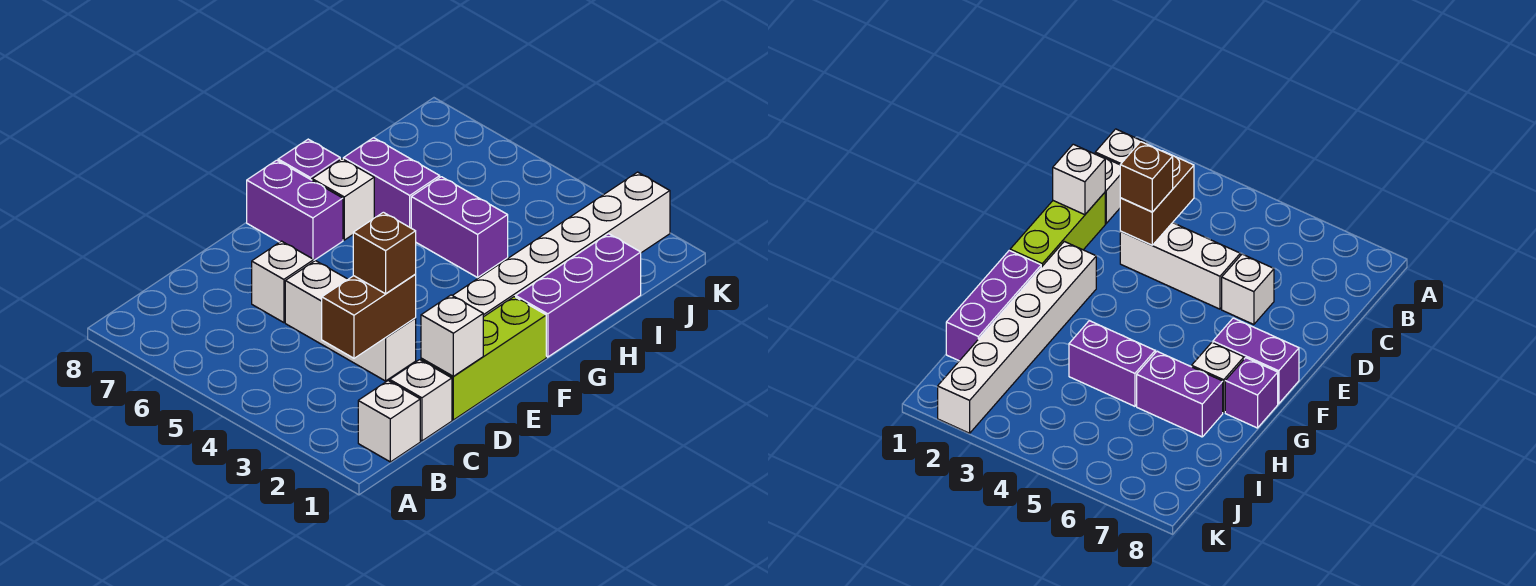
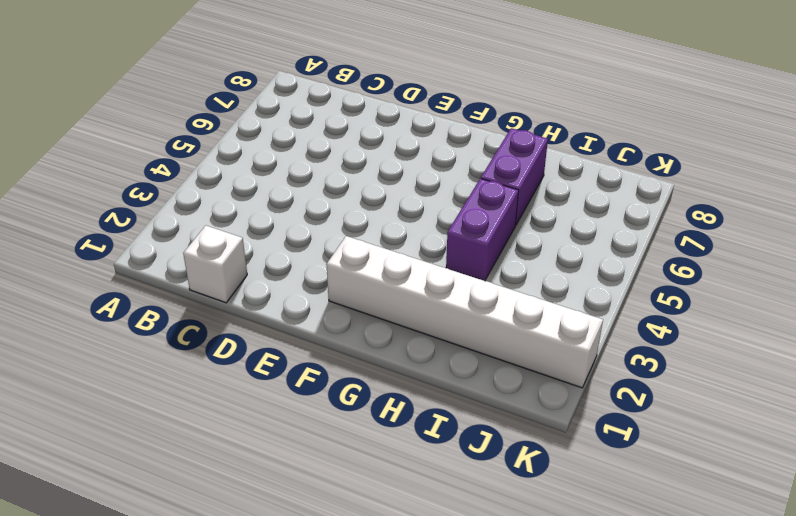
none -> white brick B1 level 1
none -> lime brick D1:F1 level 1
none -> white brick D3:D5 level 1

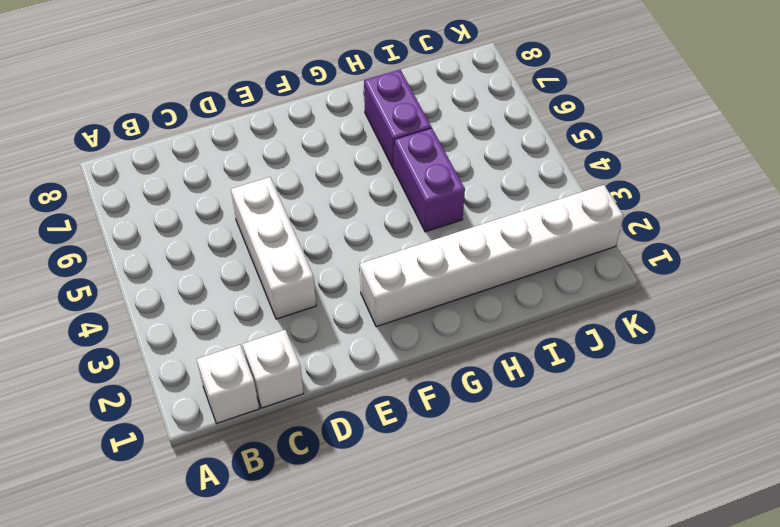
none -> lime brick D1:F1 level 1
none -> white brick D6 level 1
none -> purple brick F7:F8 level 1

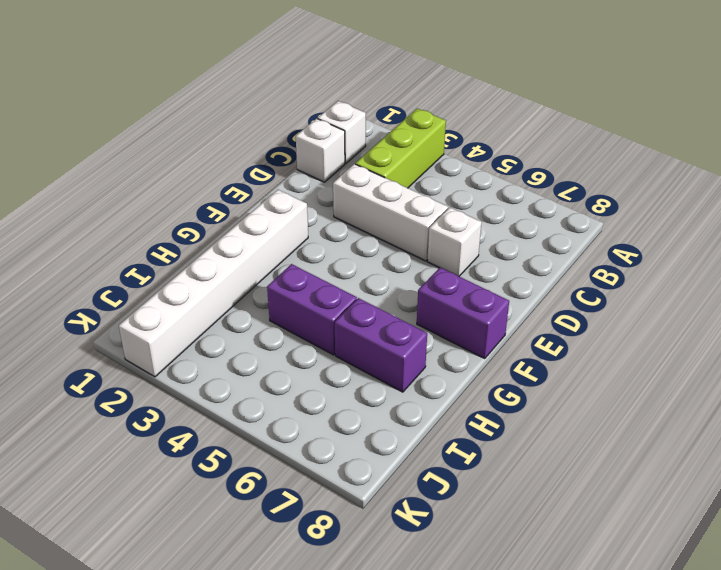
lime brick A3:C3 level 1 -> lime brick D1:F1 level 1
none -> purple brick G1:I1 level 1
none -> white brick G7 level 1
none -> purple brick G8 level 1

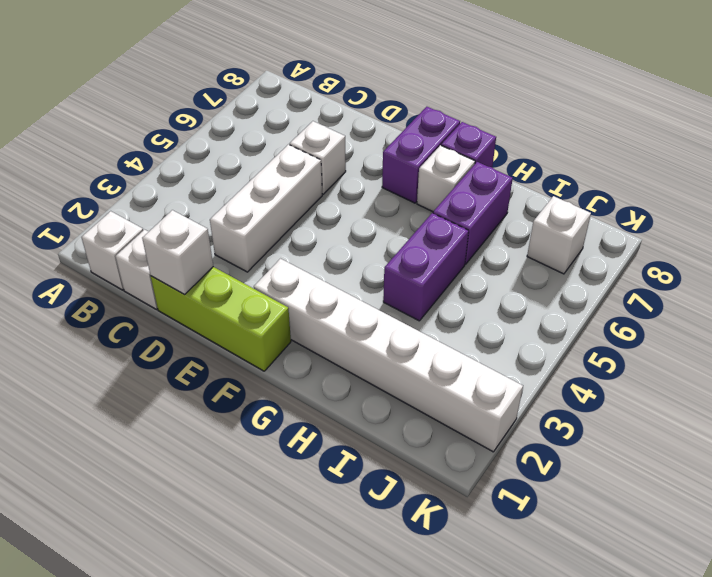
white brick J7 level 1 -> none
none -> purple brick G1:I1 level 1
none -> brown brick C3:D3 level 2
none -> brown brick D3 level 3

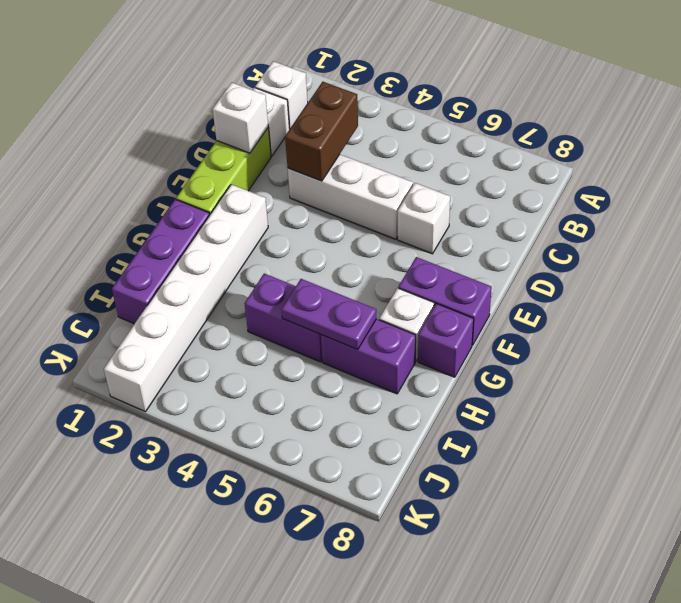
purple plate H5:H6 level 2 -> none
none -> brown brick D3 level 3

